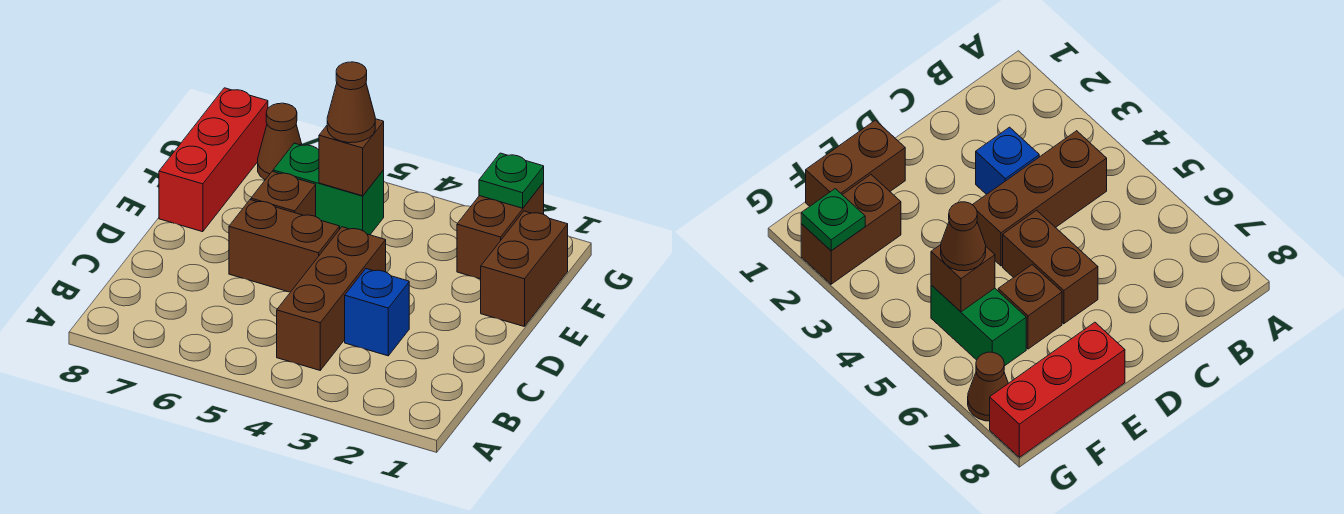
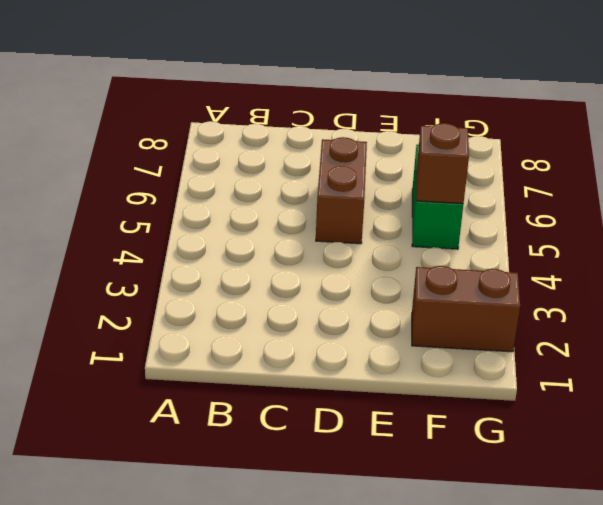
none -> brown brick B4:D4 level 1
none -> blue brick C3 level 1
none -> brown brick E1:F1 level 1

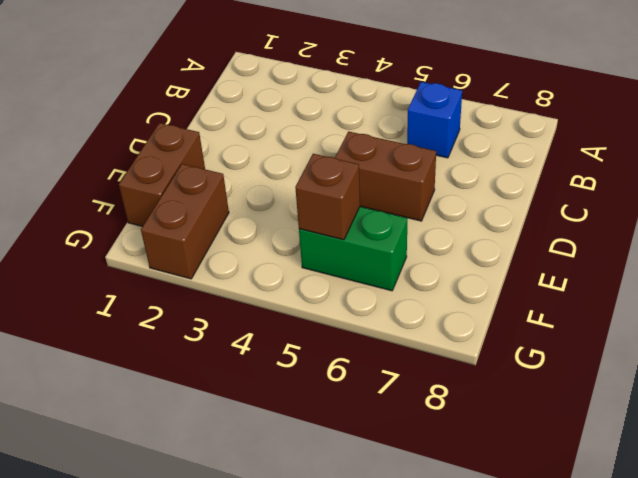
blue brick B6 level 1 -> blue brick C3 level 1
none -> brown brick B4:D4 level 1
none -> brown brick E6 level 1
none -> red brick E8:G8 level 1

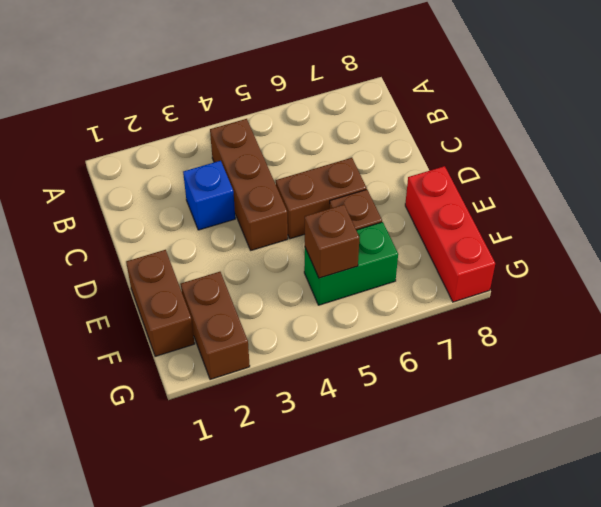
none -> brown cone G7 level 1
none -> green plate G2 level 2
none -> brown cone F5 level 3

